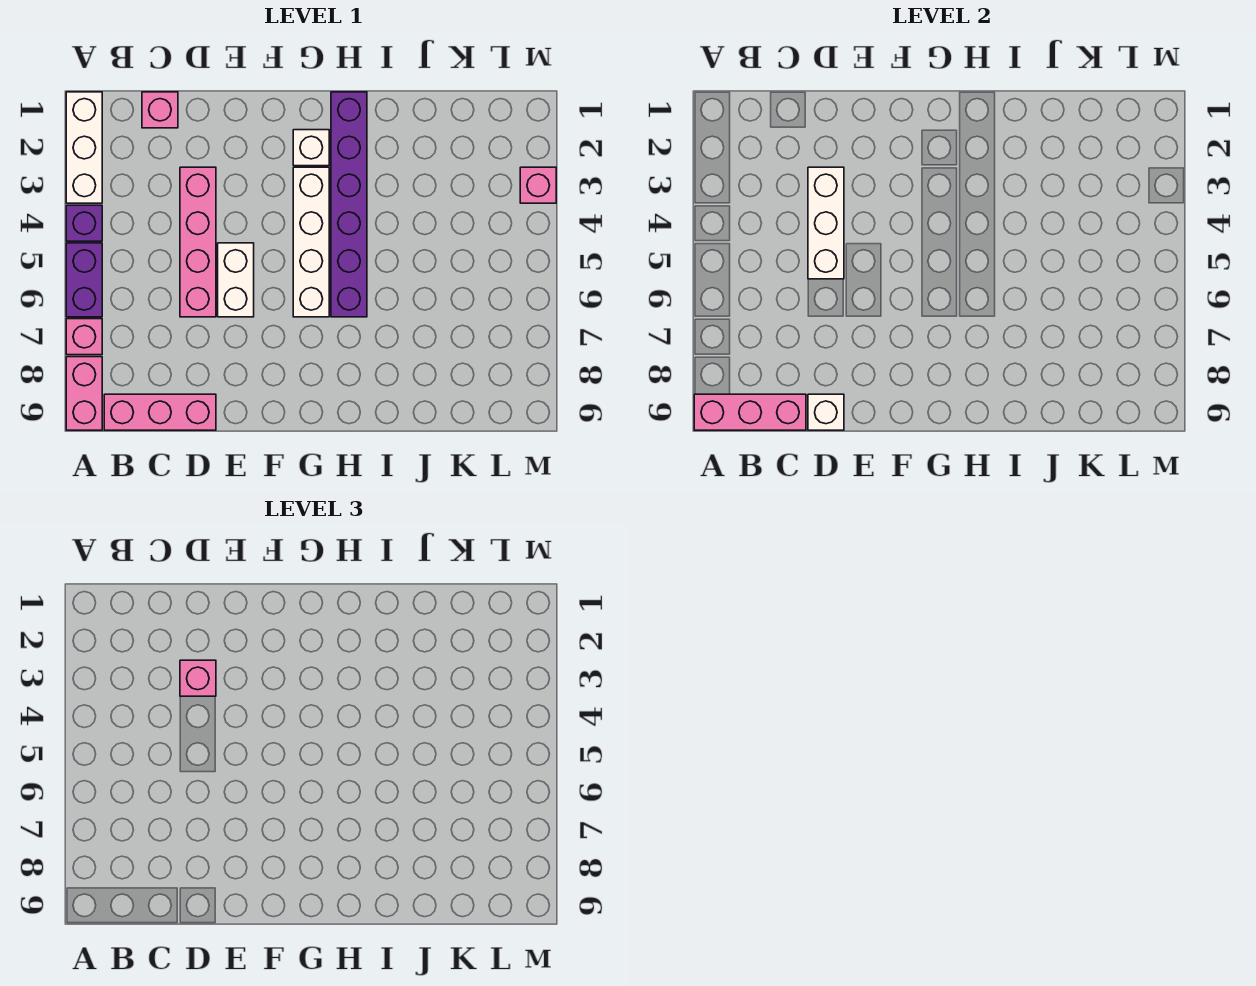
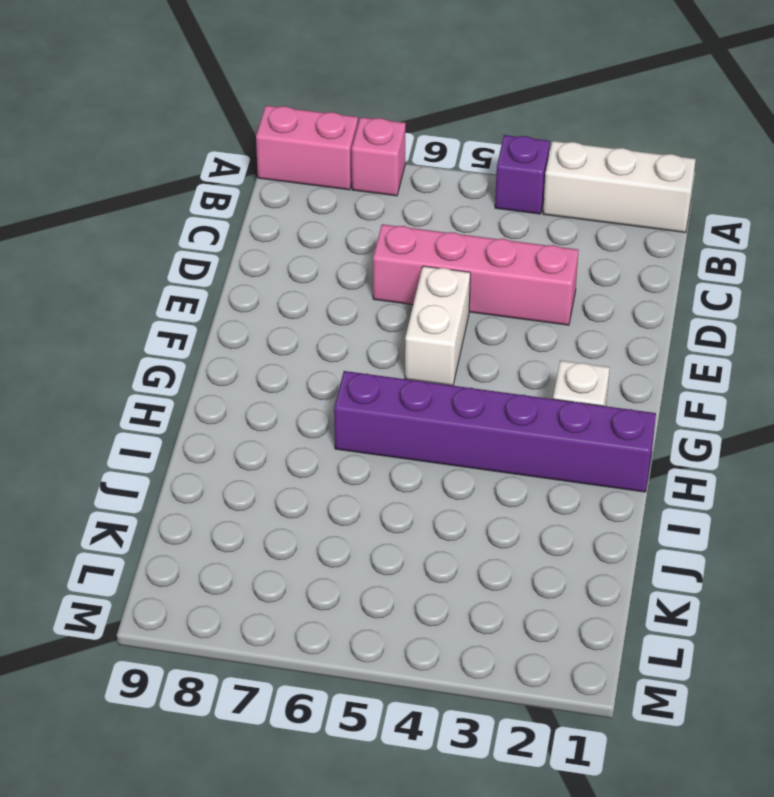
white brick E5:F5 level 1 -> white brick E5:E6 level 1
none -> purple brick A5:A6 level 1
none -> pink brick B9:D9 level 1
none -> pink brick C1 level 1

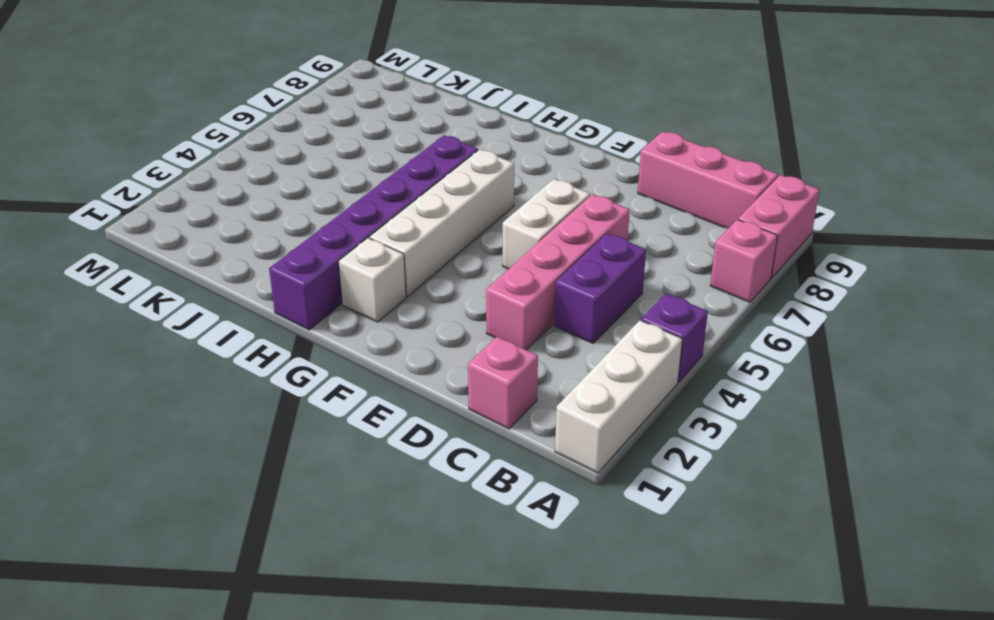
purple brick C4:C5 level 1 -> purple brick A5:A6 level 1
none -> pink brick M3 level 1
none -> pink brick A9:C9 level 2
none -> white brick D3:D5 level 2

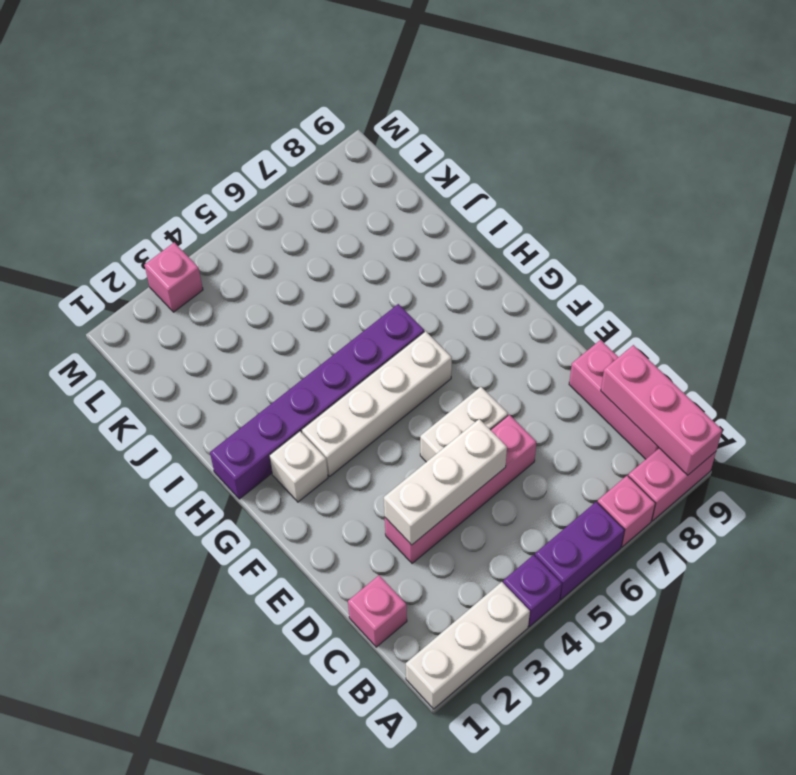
none -> white brick D9 level 2
none -> pink brick D3 level 3

